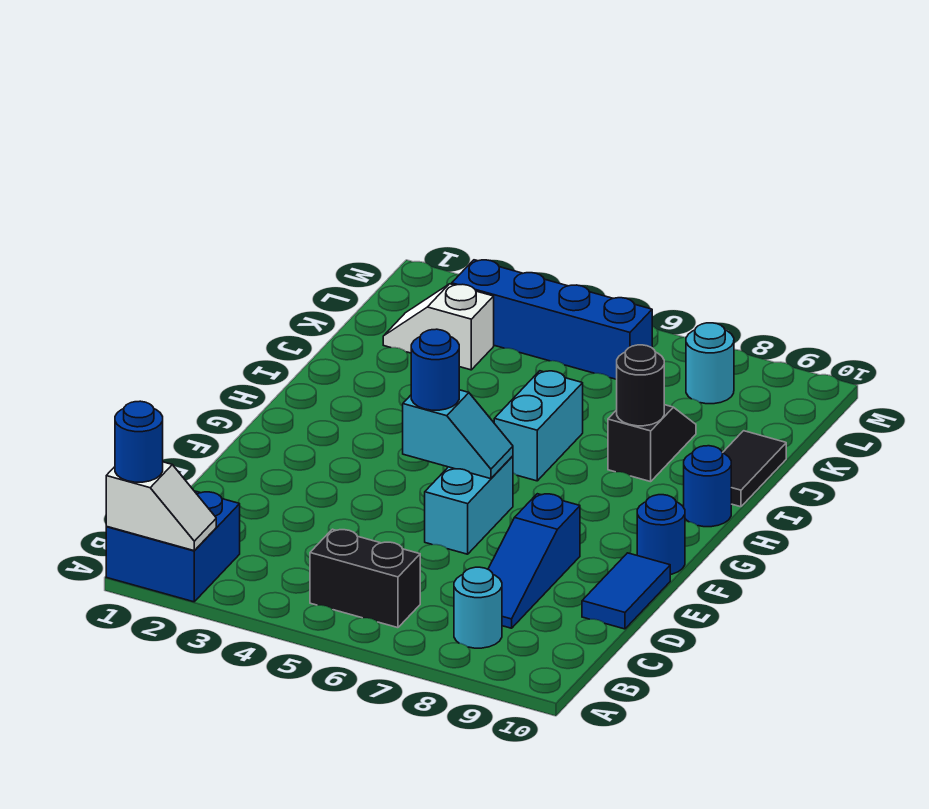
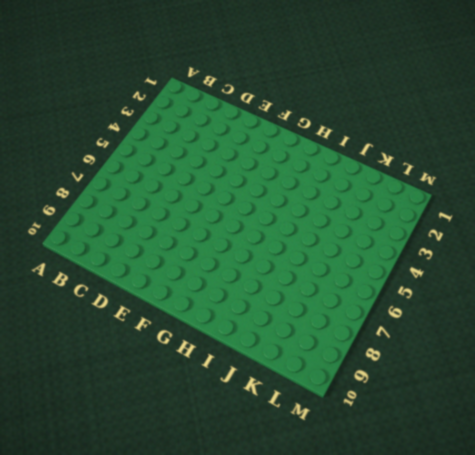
none -> blue brick A1:B2 level 1
none -> black brick B5:B6 level 1
none -> cyan round brick B8 level 1

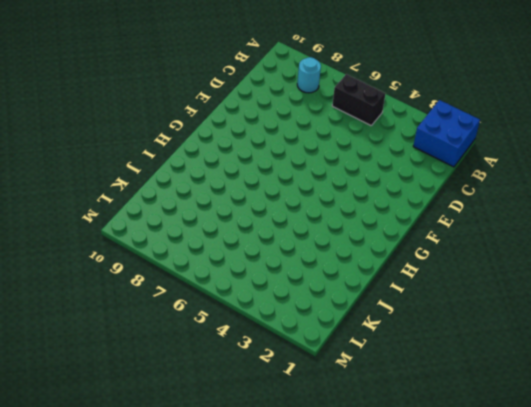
none -> blue slope C8:E8 level 1 top E
none -> blue tile D10:E10 level 1
none -> cyan brick E6:F6 level 1

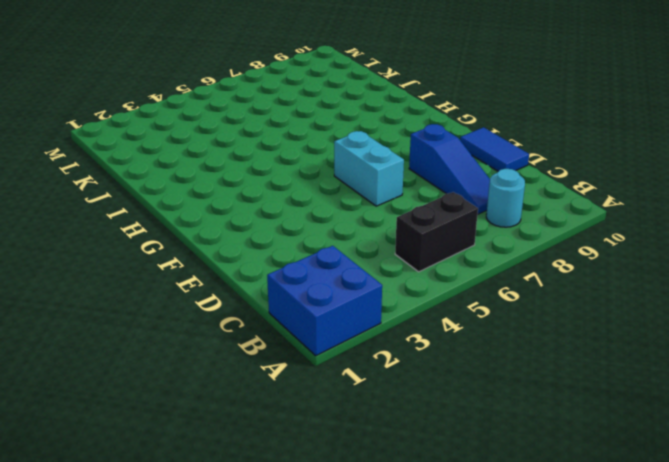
none -> blue round brick F10 level 1
none -> cyan brick H6:I6 level 1
none -> blue round brick H10 level 1

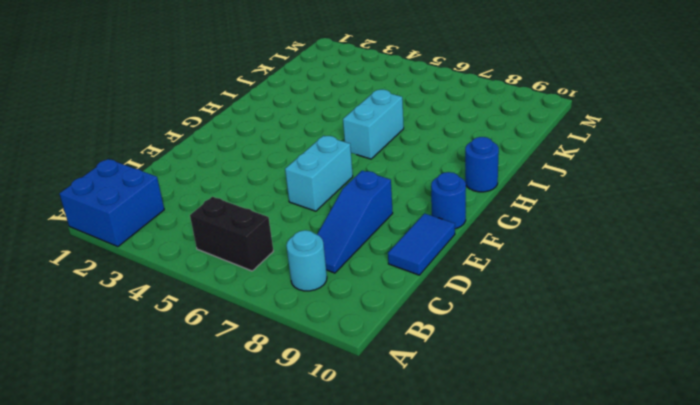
none -> black slope I8:J8 level 1 top I
none -> black tile I10:J10 level 1
none -> white slope K2:K3 level 1 top 3

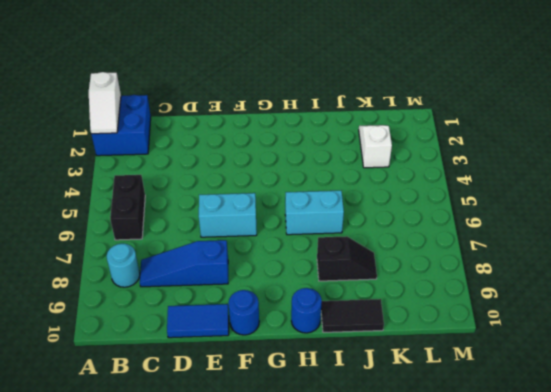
none -> blue brick L3:L6 level 1
none -> cyan round brick L8 level 1
none -> cyan slope F5:F6 level 2 top 5

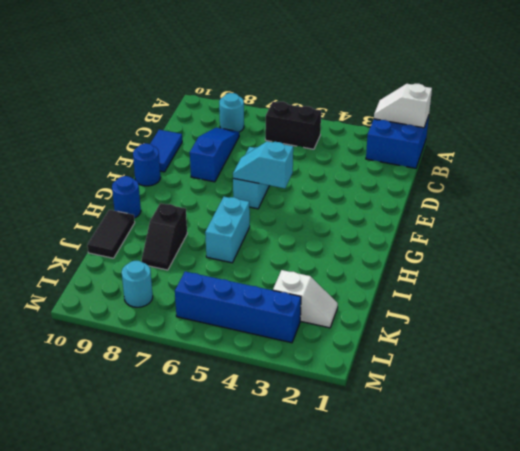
none -> black round brick I8 level 2
none -> blue round brick A1 level 3
none -> blue round brick F5 level 3

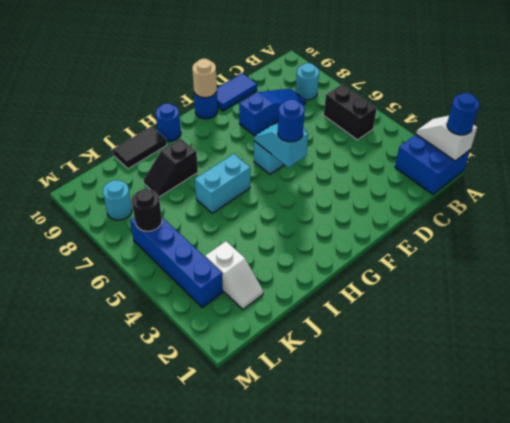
tan round brick F10 level 2 -> none
black round brick L6 level 2 -> black round brick I8 level 2

